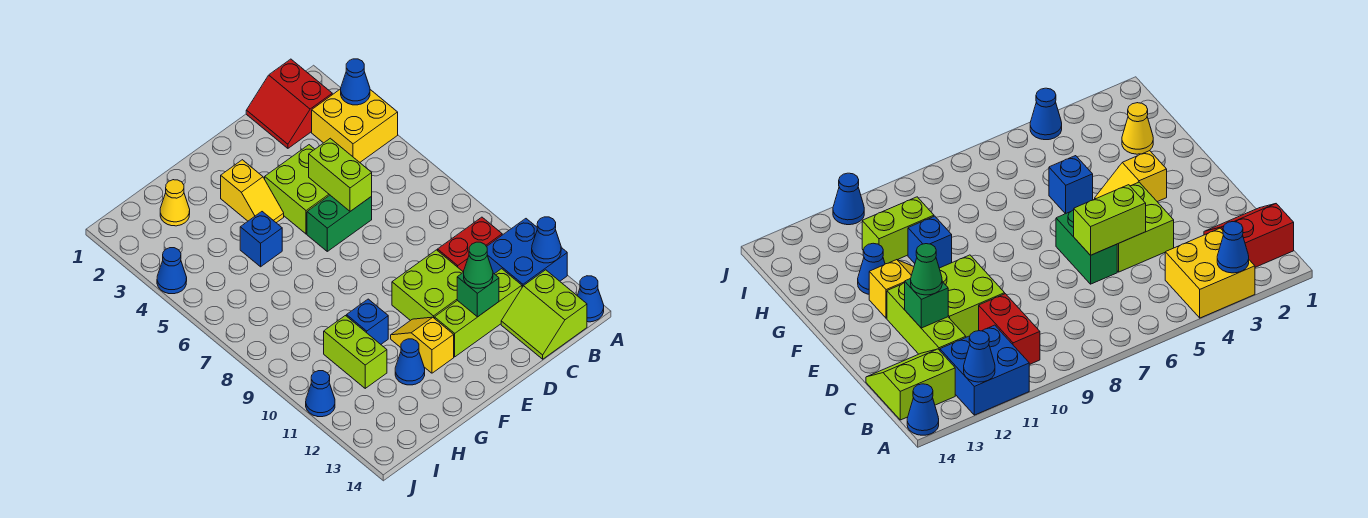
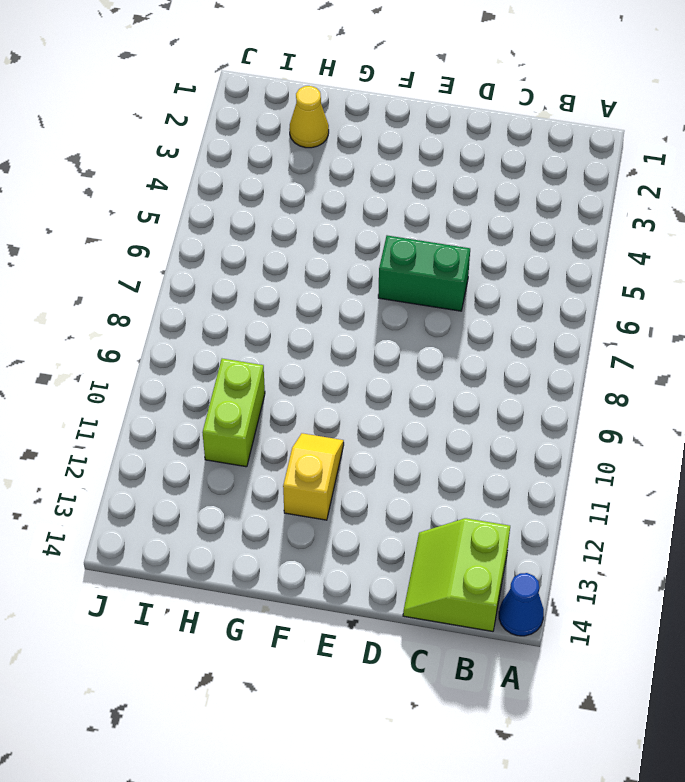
none -> yellow brick A3:B4 level 1
none -> blue brick A11:B12 level 1
none -> red slope B1:C2 level 1 top B

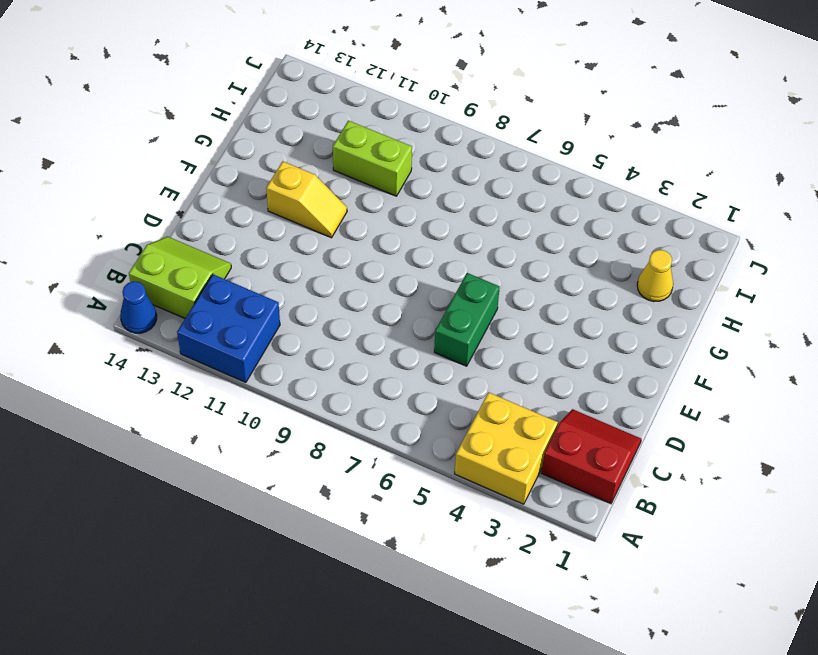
none -> red brick B10:C10 level 1
none -> lime brick C12:E12 level 1
none -> lime brick D4:E5 level 1

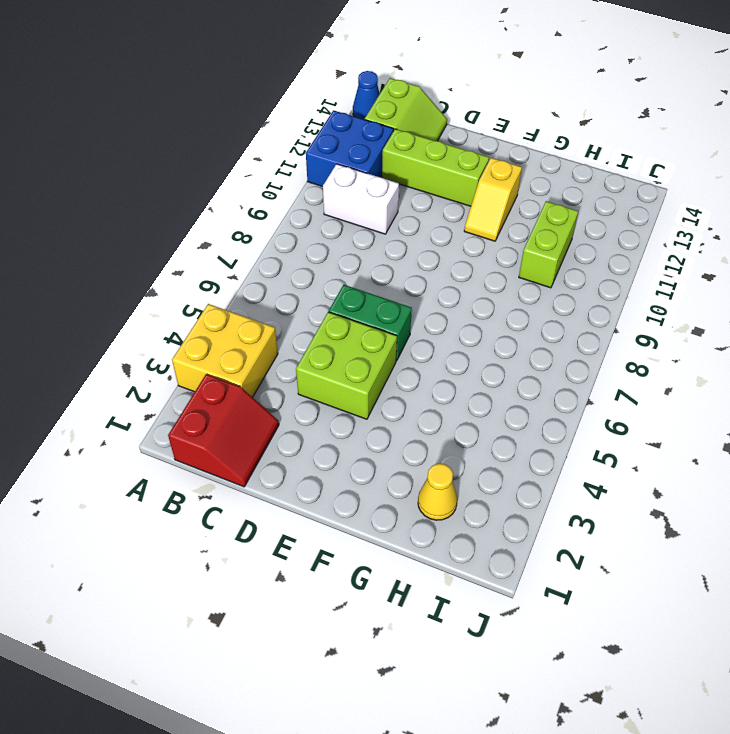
white brick B10:C10 level 1 -> red brick B10:C10 level 1
none -> lime brick D10:E11 level 1
none -> yellow slope F3:F4 level 1 top 3
none -> blue brick G5 level 1

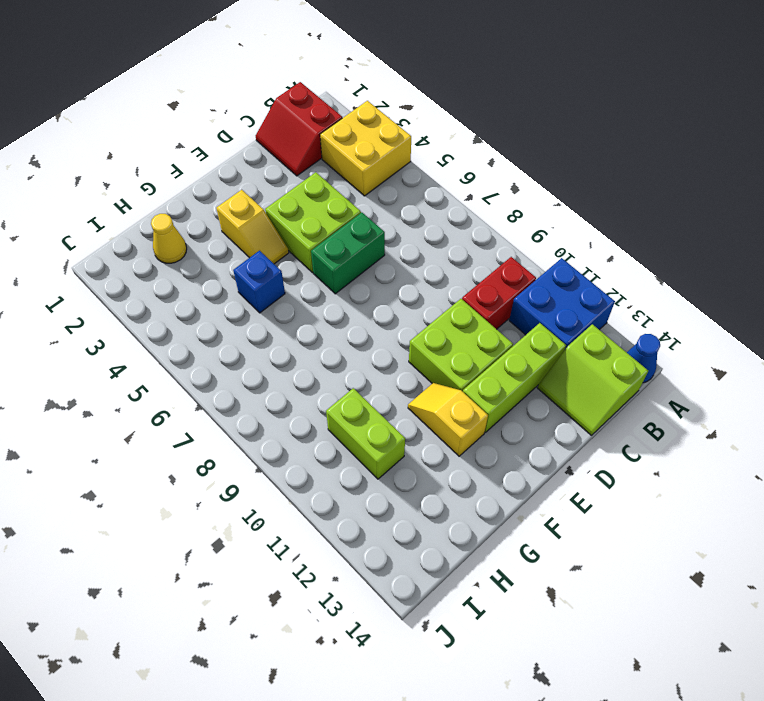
none -> blue brick G10 level 1
none -> blue cone G12 level 1
none -> blue cone J4 level 1

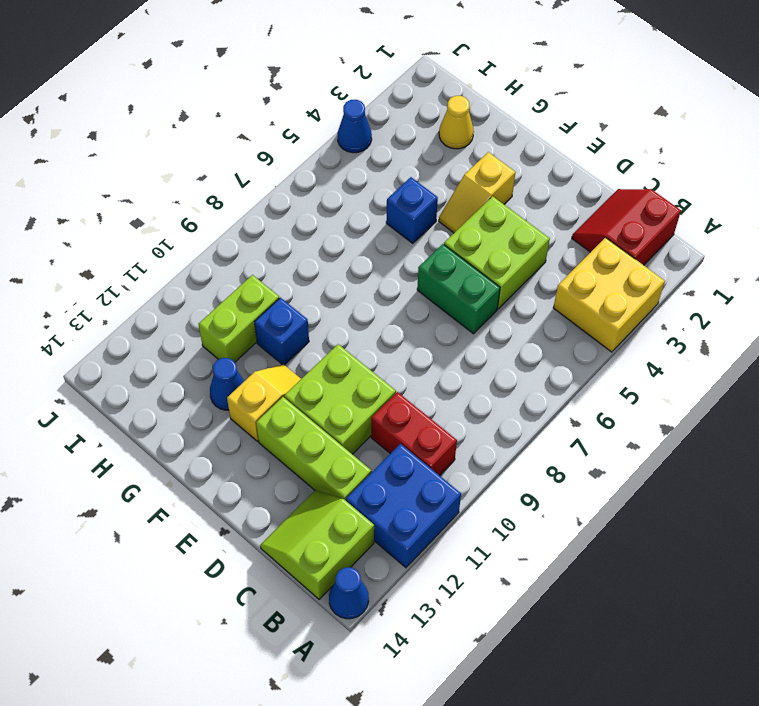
none -> blue cone J11 level 1
none -> blue cone A3 level 2
none -> blue cone A12 level 2

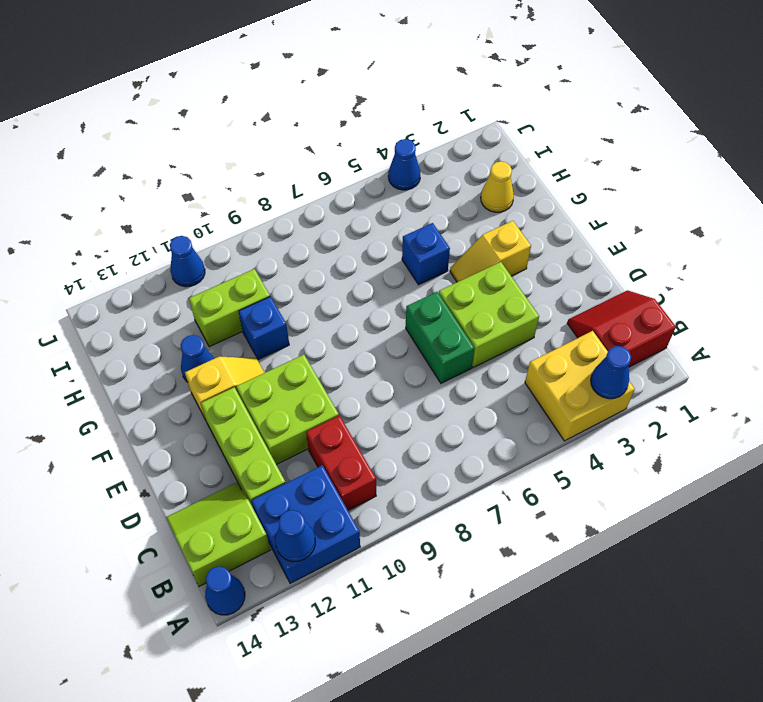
none -> lime brick D5:D6 level 2
none -> green brick D12 level 2
none -> green cone D12 level 3

